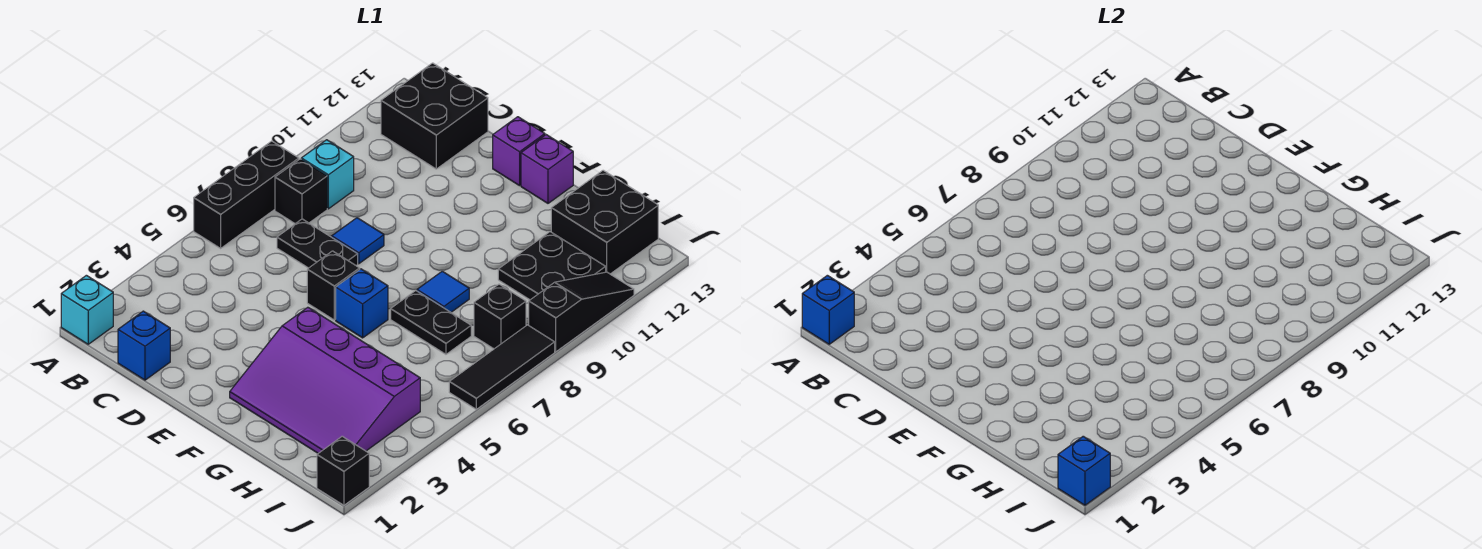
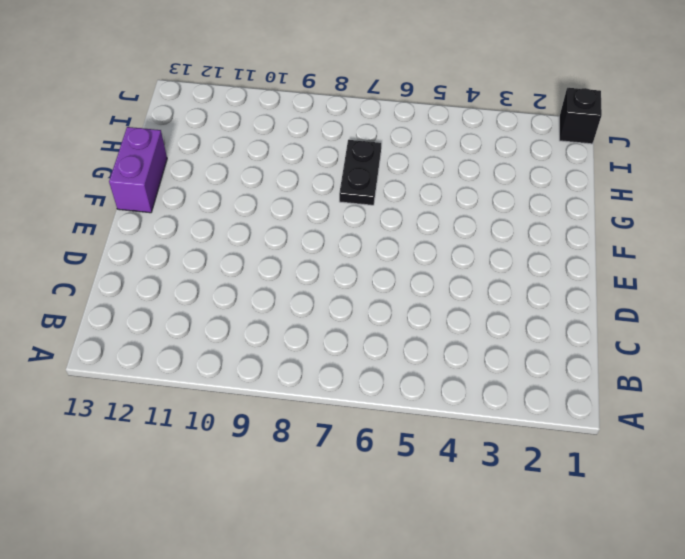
purple brick F13:G13 level 1 -> purple brick F13 level 1
none -> cyan brick A1 level 1
none -> black brick A6:A8 level 1
none -> black brick B8 level 1

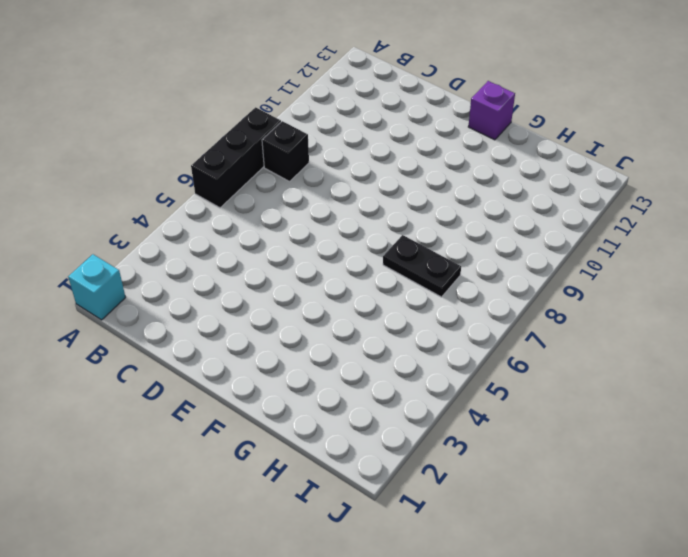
none -> cyan brick B9 level 1
none -> black brick B12:C13 level 1
none -> blue brick C1 level 1

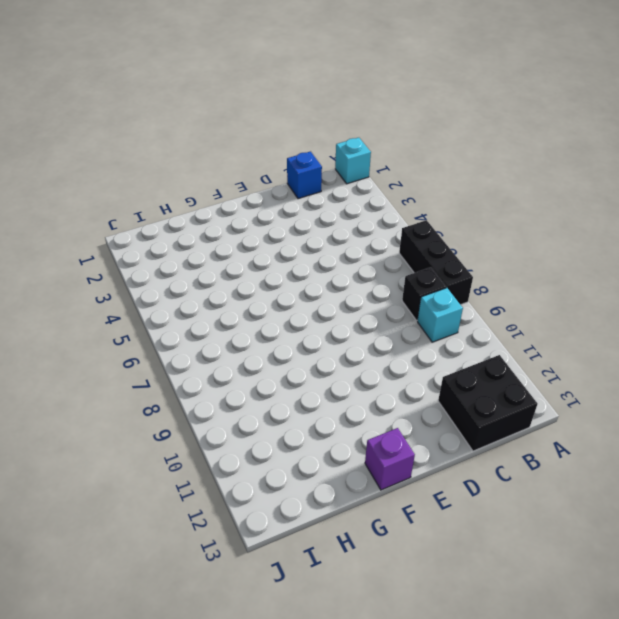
none -> black plate C7:D7 level 1
none -> blue tile D8 level 1
none -> black brick E6 level 1

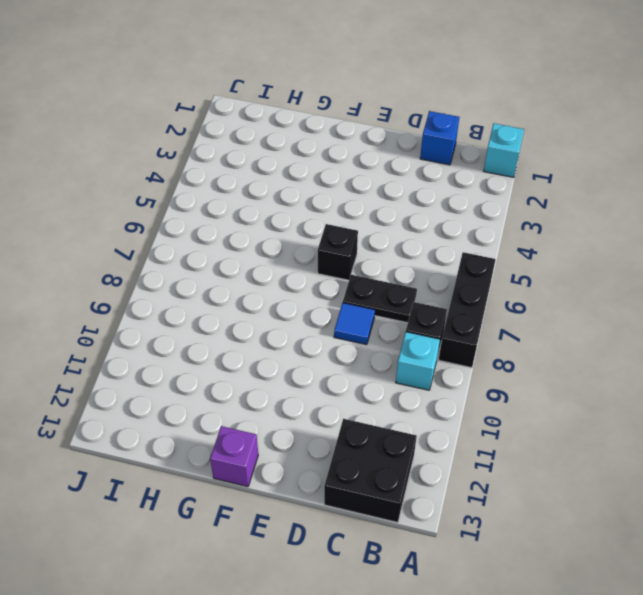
none -> purple brick E13 level 1
none -> purple slope F2:I4 level 1 top 4
none -> blue brick F6 level 1

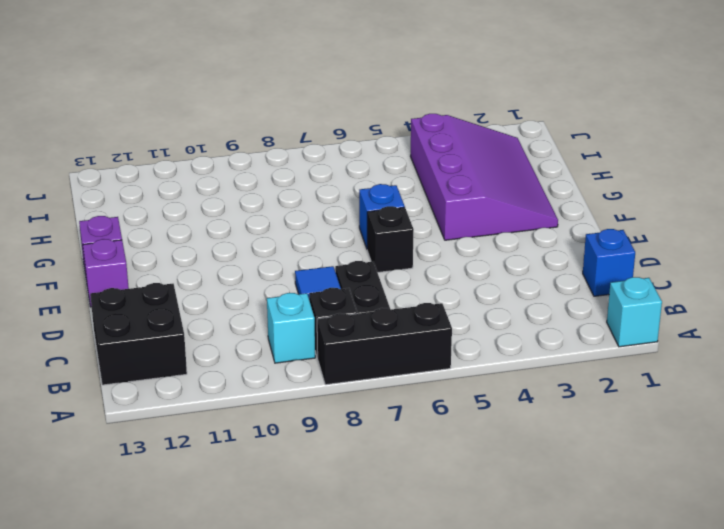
none -> black plate G7:H7 level 1
none -> blue tile G8 level 1
none -> black plate H10:I11 level 1

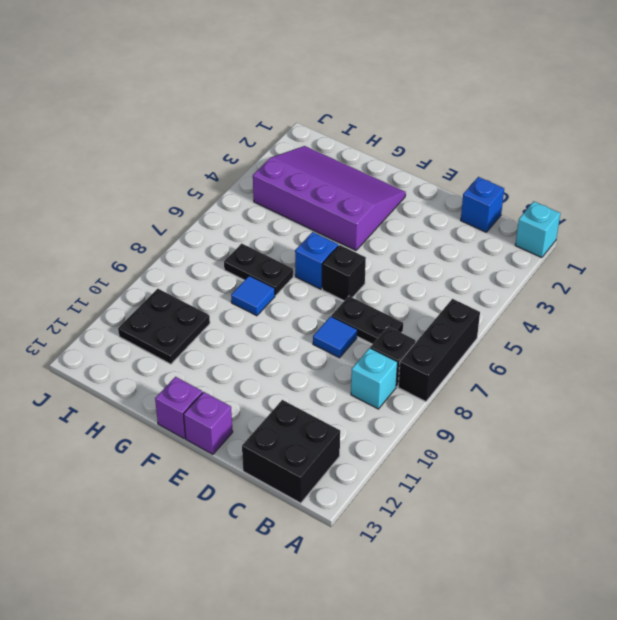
none -> black brick H12:I13 level 1
none -> black brick I8 level 1
none -> black brick J1 level 1

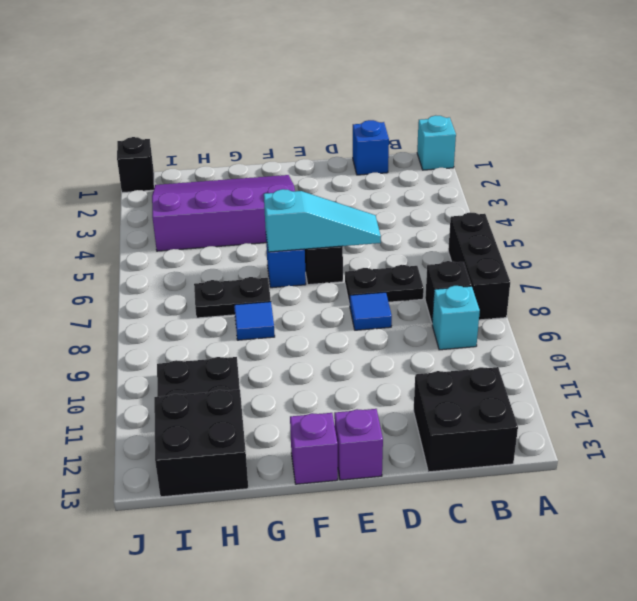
cyan slope D6:F6 level 2 top F -> none
none -> black brick I8 level 1
none -> black tile J6:J8 level 1
none -> black slope J9:J11 level 1 top 9

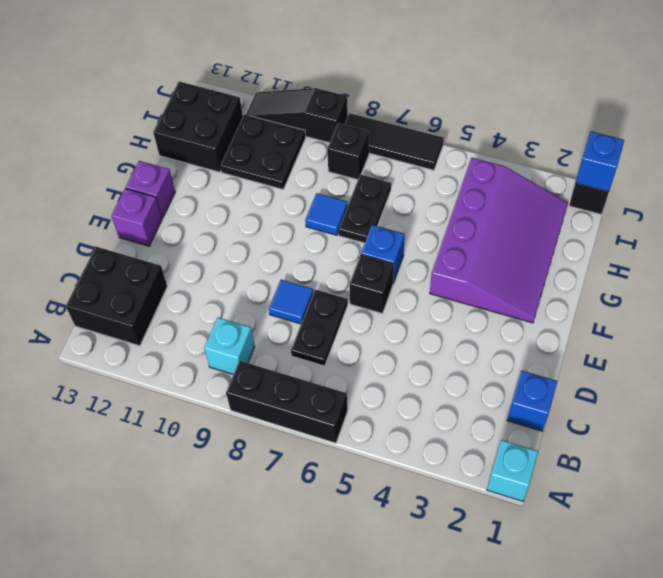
none -> black brick B8 level 1
none -> blue brick A1 level 2

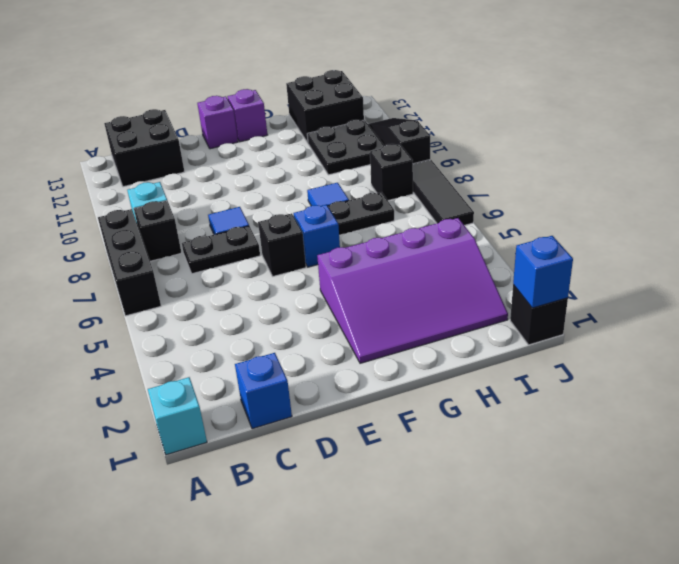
none -> blue brick A1 level 2

